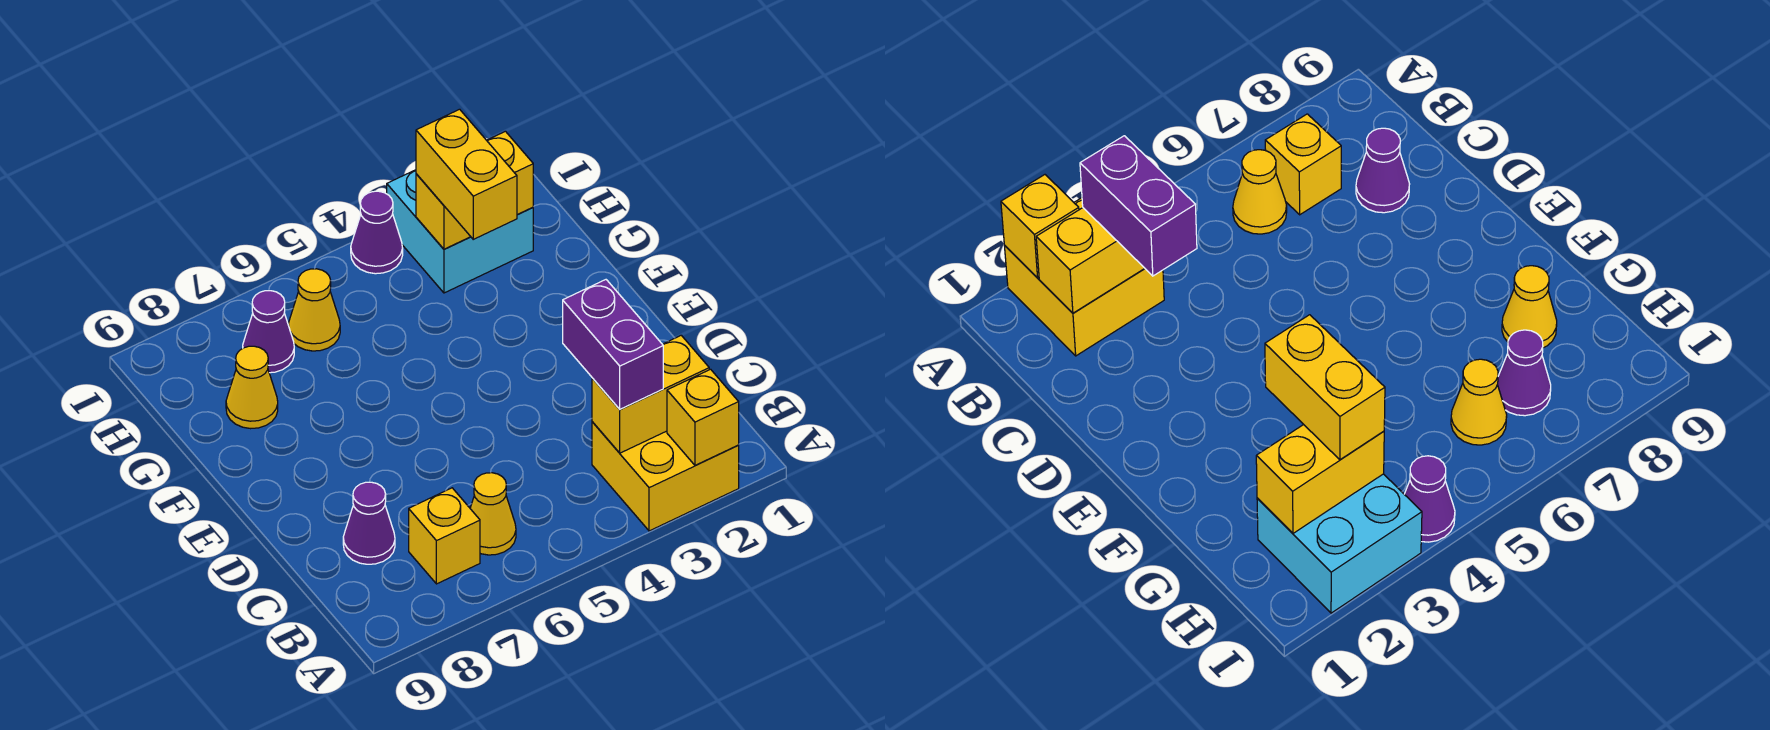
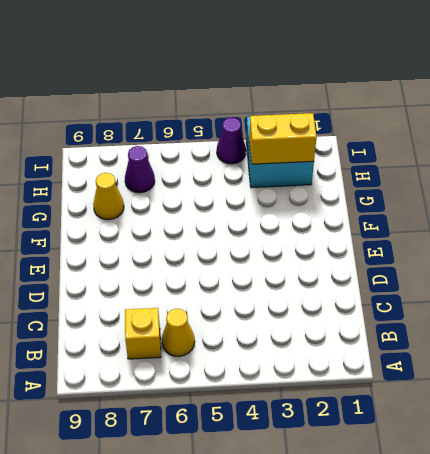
none -> yellow brick A2:B3 level 1
none -> purple cone C8 level 1
none -> yellow cone H6 level 1

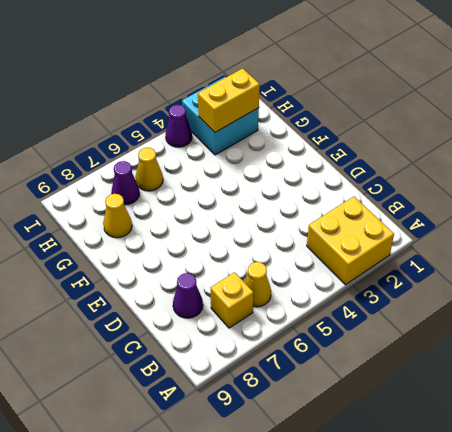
none -> yellow brick A2 level 2
none -> yellow brick B2:B3 level 2
none -> purple brick B3:C3 level 3

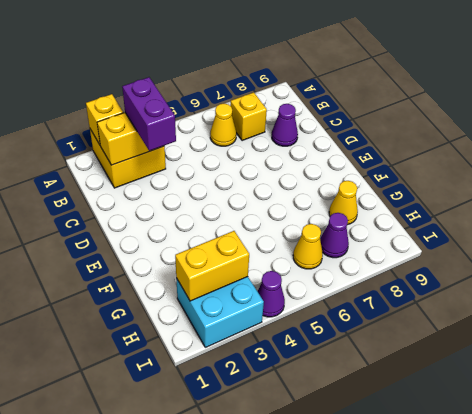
none -> yellow brick G3:H3 level 3

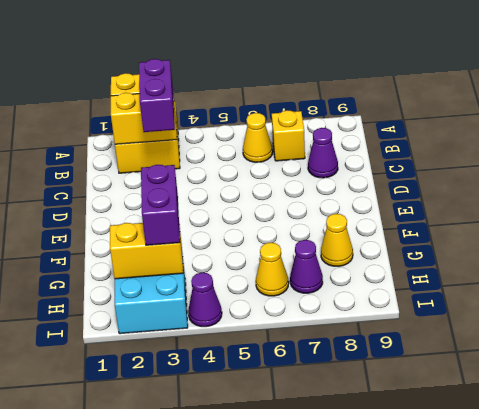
purple brick G3:H3 level 3 -> yellow brick G3:H3 level 3

